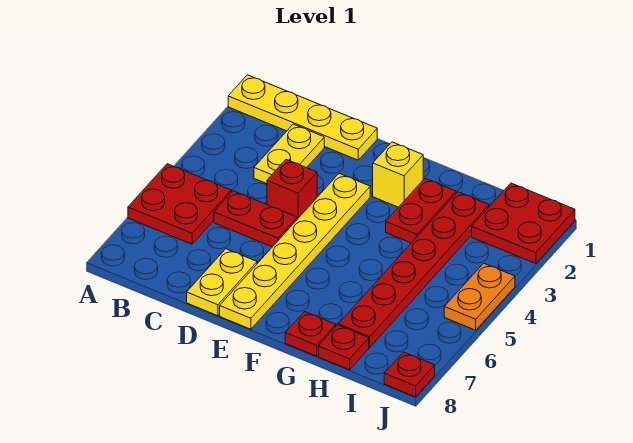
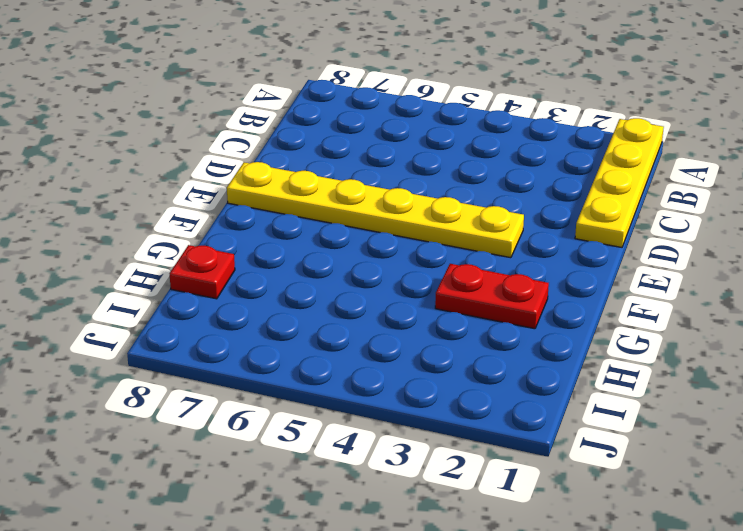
none -> red plate A5:B6 level 1
none -> yellow plate C2:C3 level 1
none -> red plate C5:D5 level 1

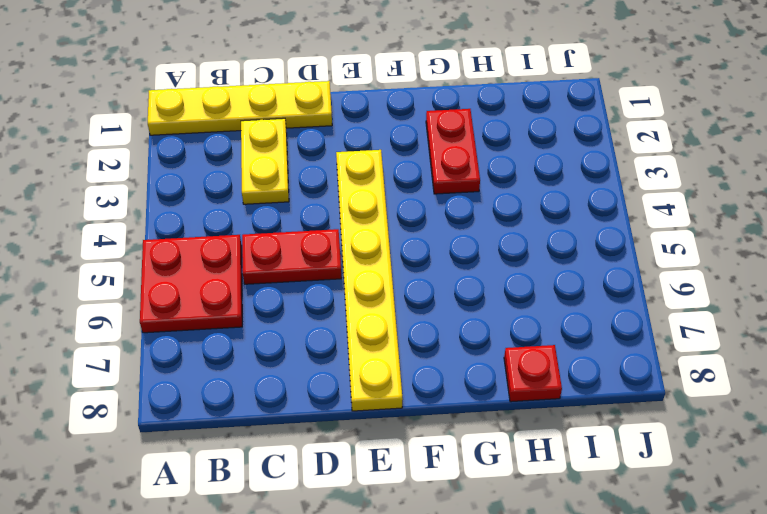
none -> red brick D4 level 1
none -> yellow plate D7:D8 level 1
none -> yellow brick F2 level 1

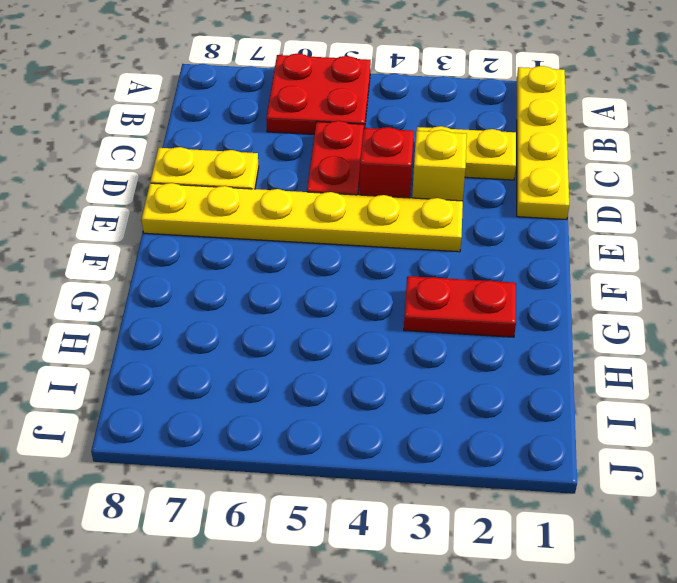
yellow brick D3 level 1 -> yellow brick F2 level 1
none -> red plate G8 level 1
none -> red plate H2:H7 level 1
none -> red plate H8 level 1

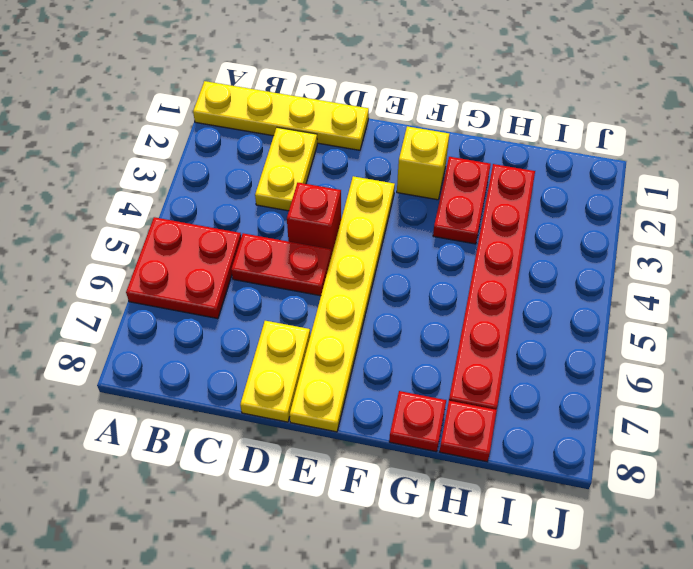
none -> red plate I1:J2 level 1
none -> orange plate J4:J5 level 1
none -> red plate J8 level 1

